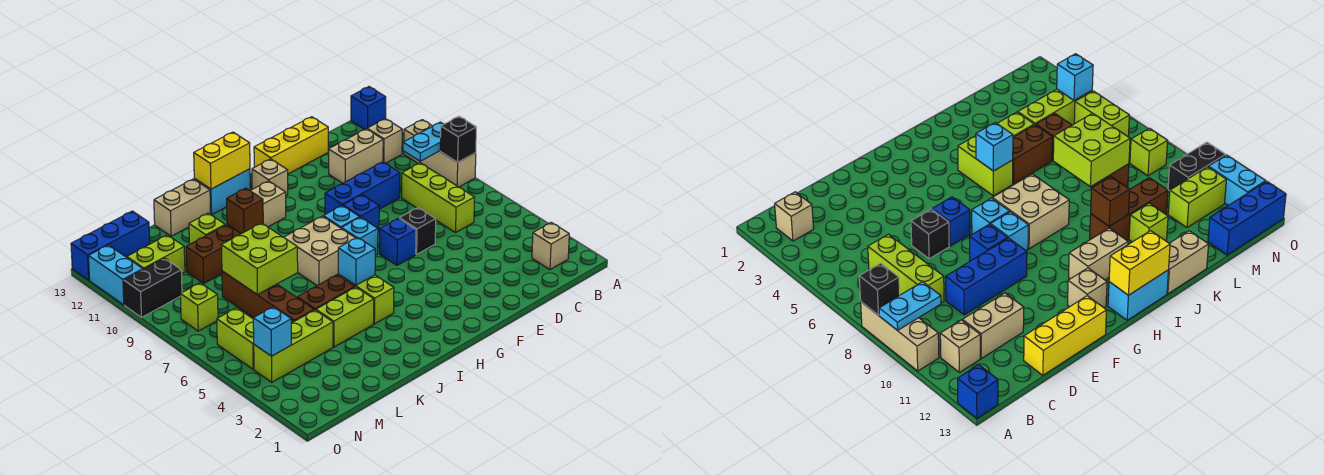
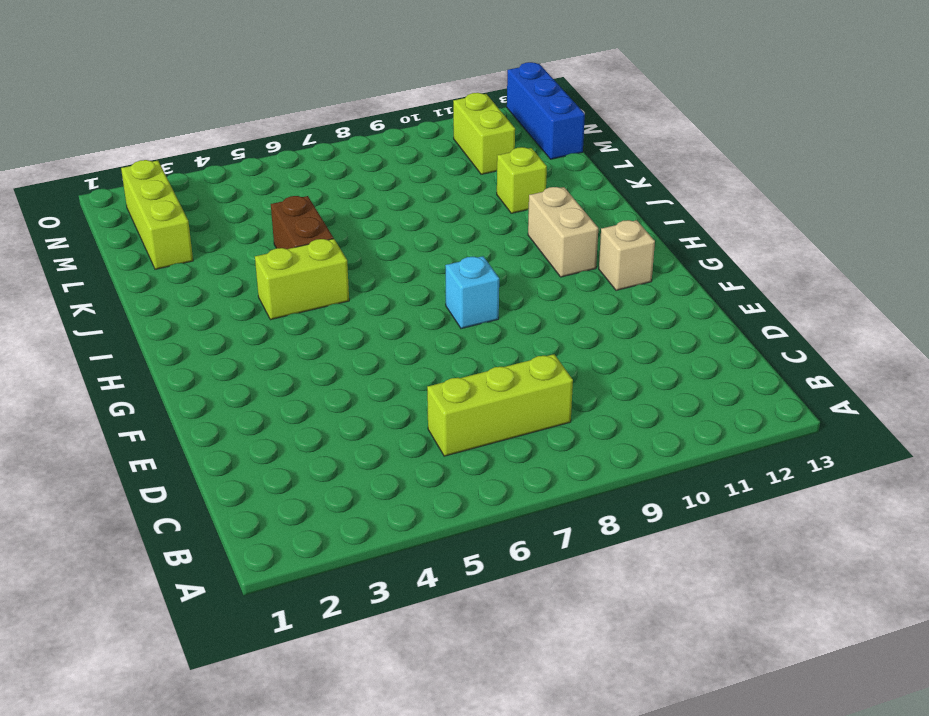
lime brick L2:N2 level 1 -> lime brick L4:N4 level 1
none -> tan brick A8:A10 level 1
none -> blue brick A13 level 1
none -> tan brick B2 level 1
none -> tan brick B11 level 1

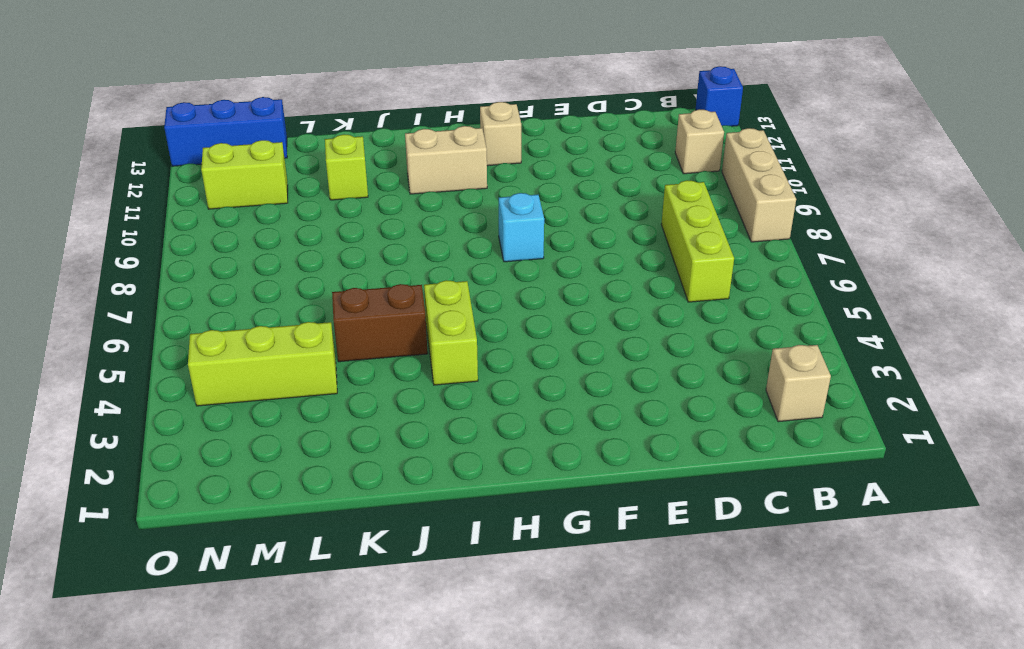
none -> tan brick C11:D11 level 1
none -> blue brick D9:F9 level 1
none -> yellow brick D13:F13 level 1
none -> black brick E6 level 1

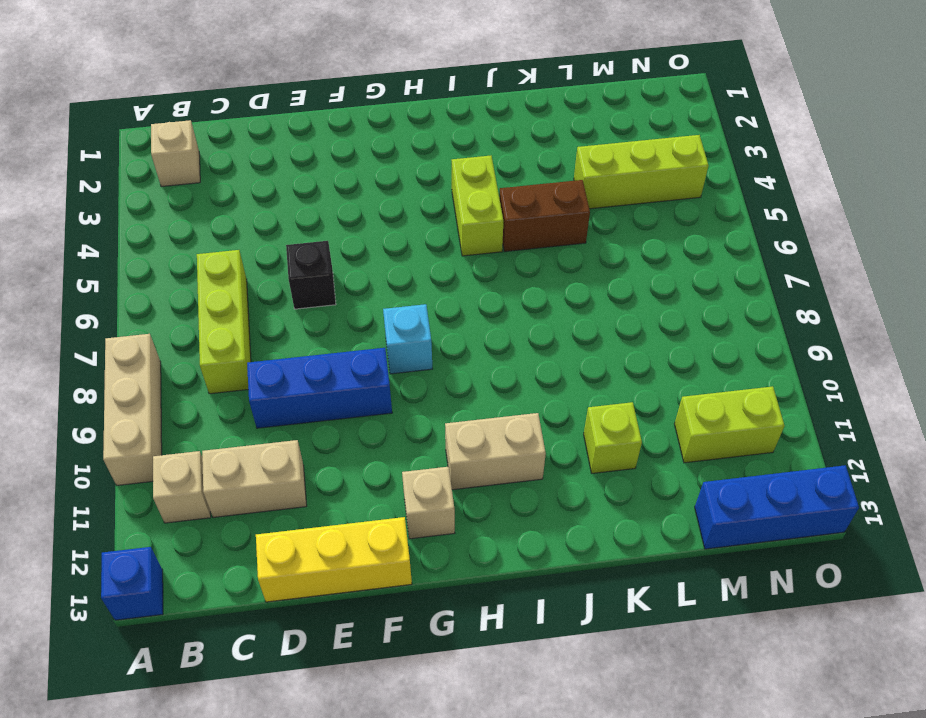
none -> blue brick F6 level 1
none -> blue brick F8 level 1
none -> cyan brick G7 level 1
none -> tan brick H7:I8 level 1

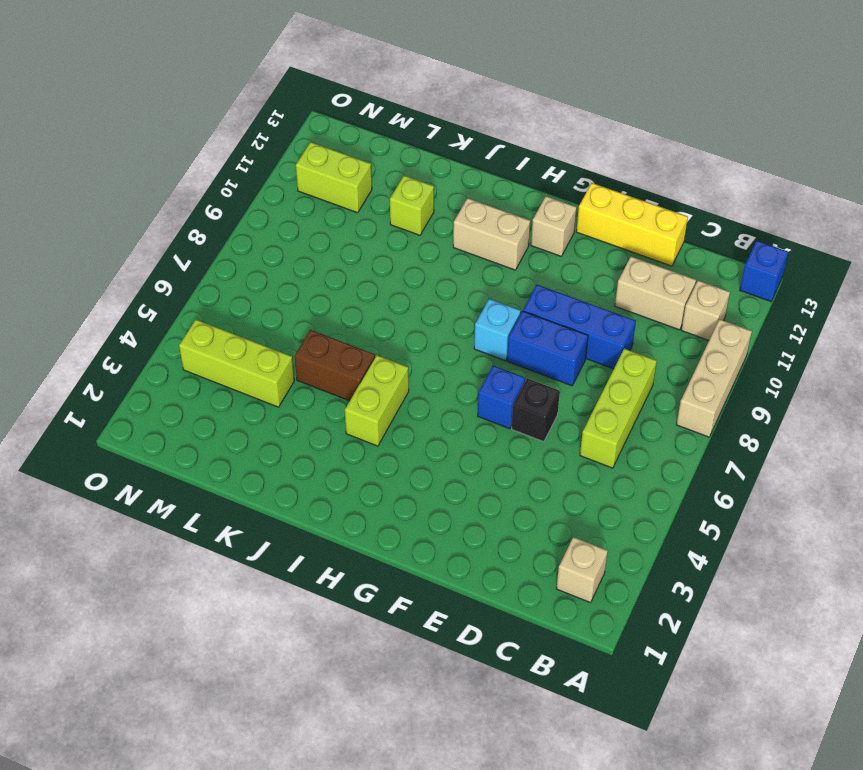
blue brick E8:F8 level 1 -> blue brick F8 level 1
none -> cyan brick G7 level 1
none -> tan brick H7:I8 level 1
none -> cyan brick H13:I13 level 1
none -> lime brick J4:K4 level 1

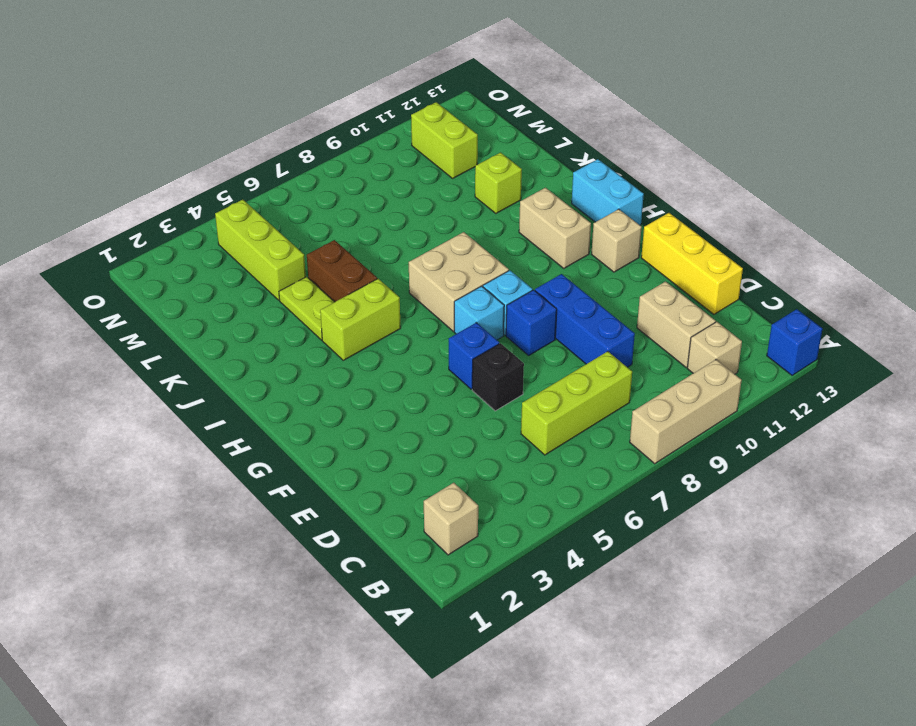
lime plate J4:K4 level 1 -> lime brick J4:K4 level 1
none -> brown brick J10:L10 level 1
none -> tan brick J13:K13 level 1
none -> brown brick L5:L8 level 1
none -> blue brick M13:O13 level 1

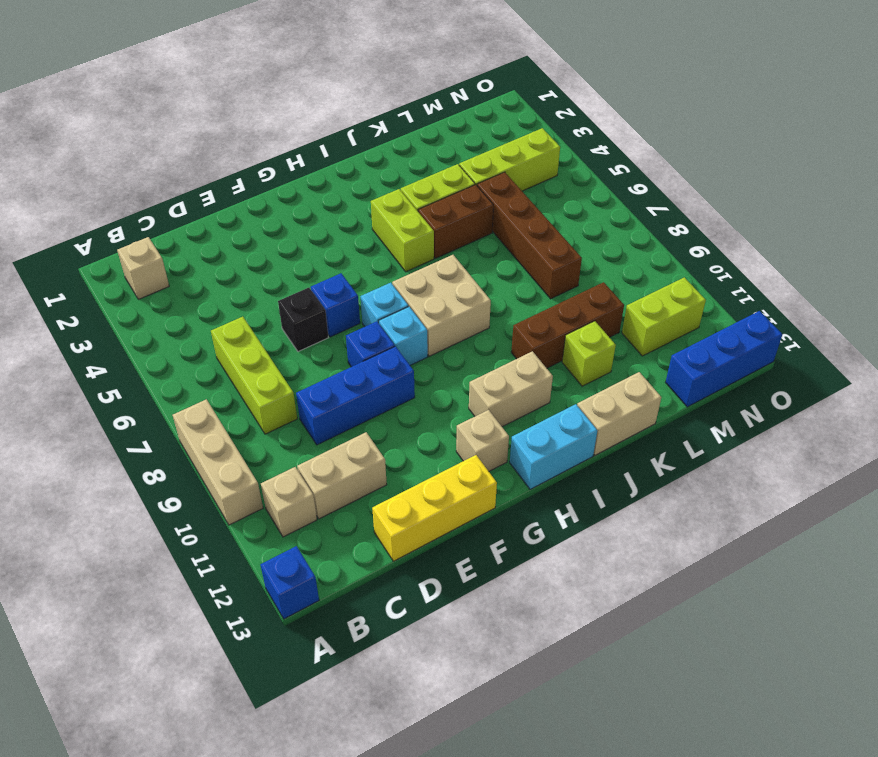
none -> lime brick N5:N6 level 1
none -> lime brick N8 level 1
none -> black brick N10:O10 level 1
none -> cyan brick O11:O12 level 1

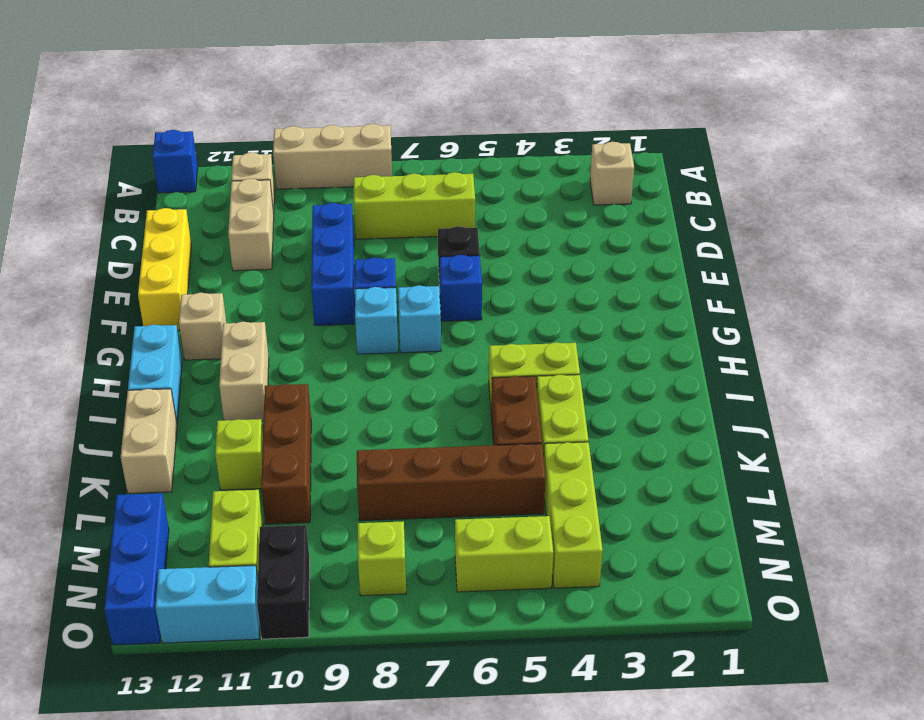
none -> tan brick H7:I8 level 1
none -> black brick A8 level 2
none -> cyan plate A9:B9 level 2
none -> yellow brick H13:I13 level 2

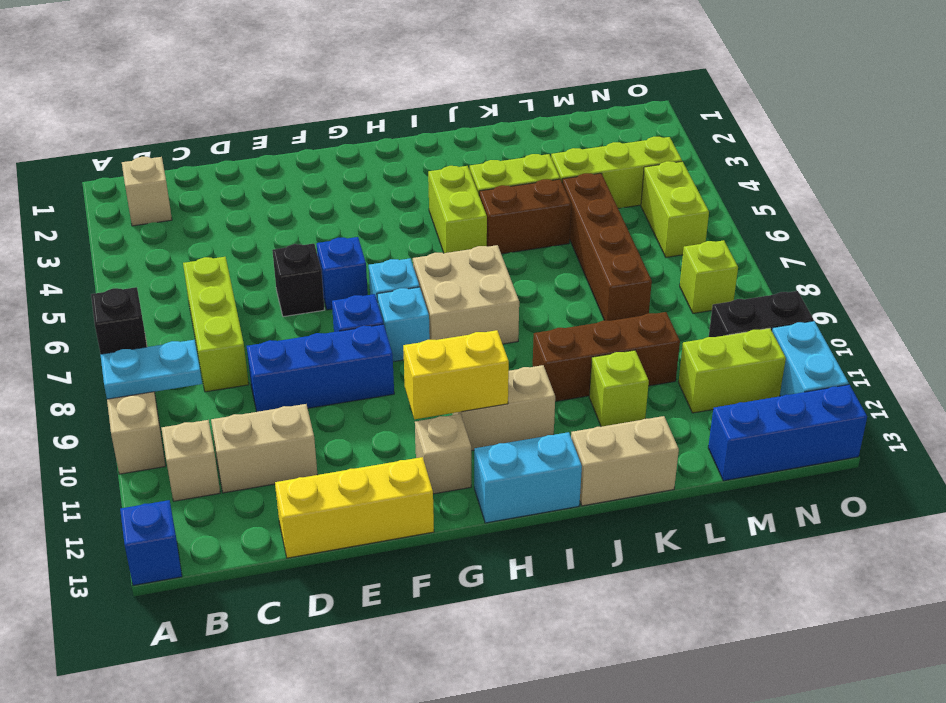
yellow brick G11:H11 level 2 -> yellow brick H13:I13 level 2
none -> cyan brick I5 level 2
none -> brown brick J10 level 2
none -> lime brick K7:L8 level 2
none -> cyan brick N4 level 2

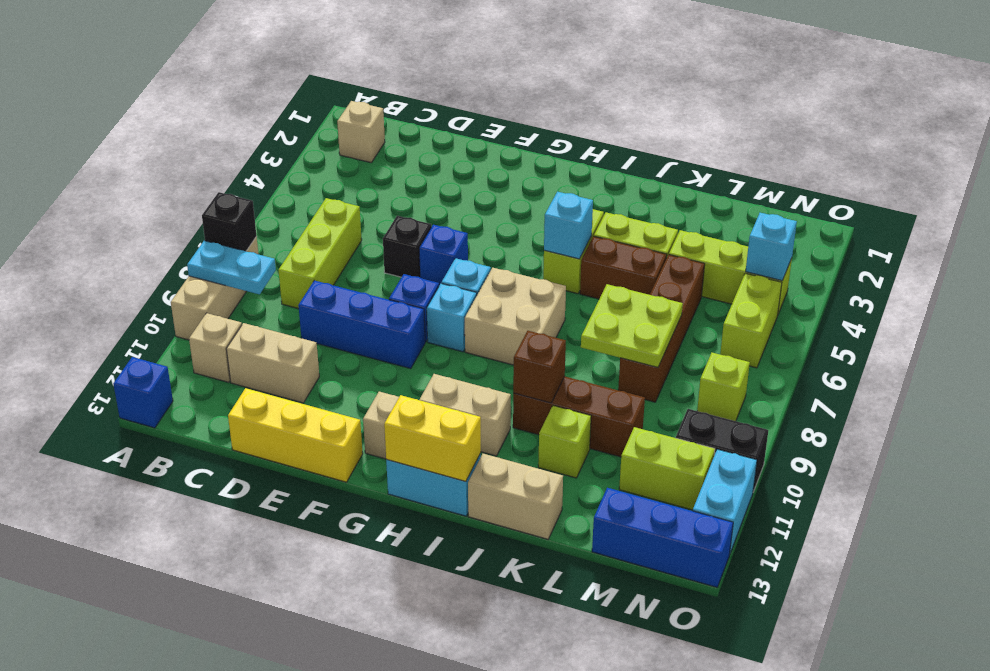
lime plate K7:L8 level 2 -> lime brick K7:L8 level 2

